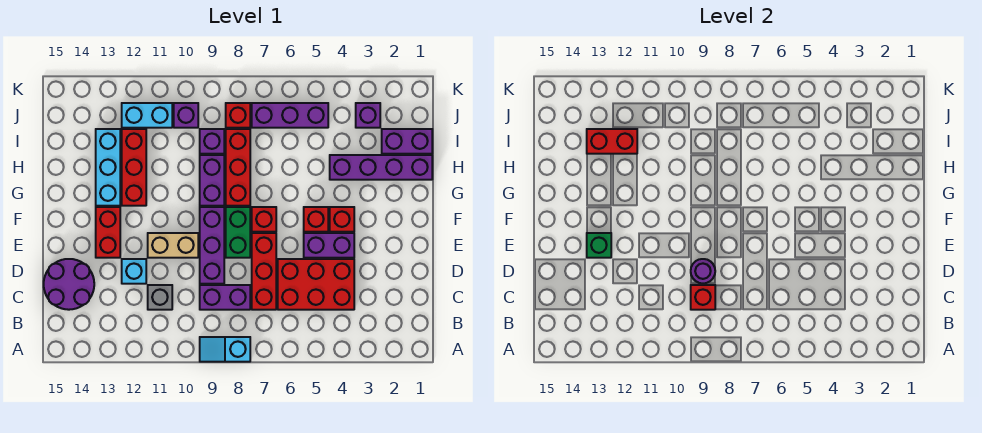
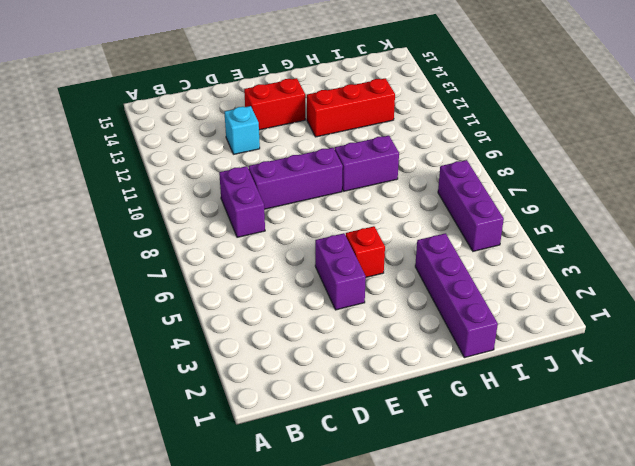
none -> cyan slope A8:A9 level 1 top 8
none -> red brick C4:D6 level 1
none -> red brick C7:E7 level 1
none -> grey brick C11 level 1

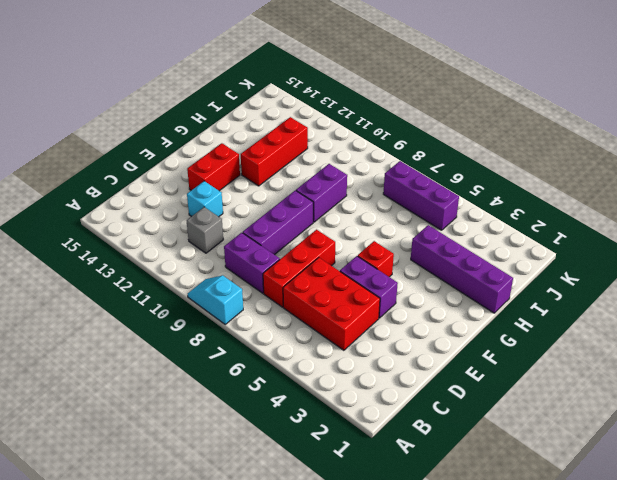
none -> purple round brick C14:D15 level 1
none -> green brick E8:F8 level 1
none -> tan brick E10:E11 level 1
none -> red brick F4 level 1

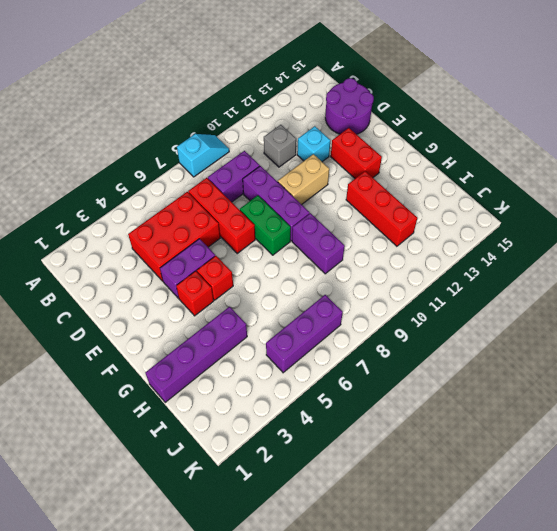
none -> red brick F7 level 1
none -> red brick G8:I8 level 1
none -> cyan brick G13:I13 level 1
none -> purple brick I1:I2 level 1

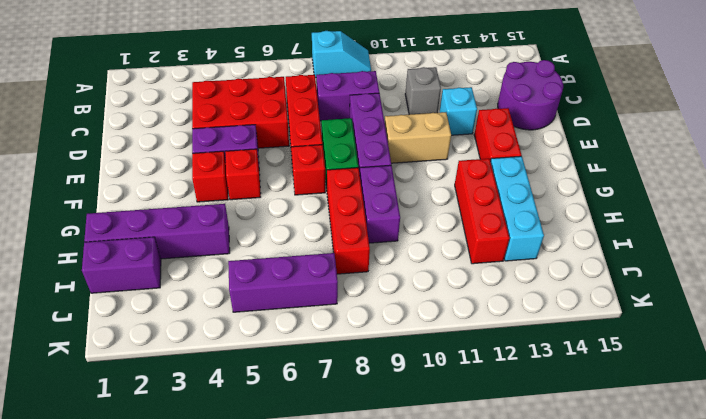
none -> purple brick I9 level 1
none -> purple brick J3 level 1
none -> red brick J8 level 1
none -> purple brick J10 level 1

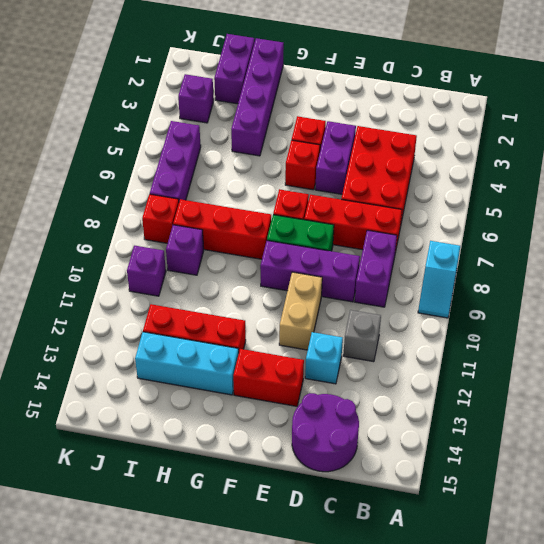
none -> purple brick G9:H9 level 1
none -> cyan brick J11:J12 level 1
none -> red brick C9 level 2
none -> purple round brick D9 level 2

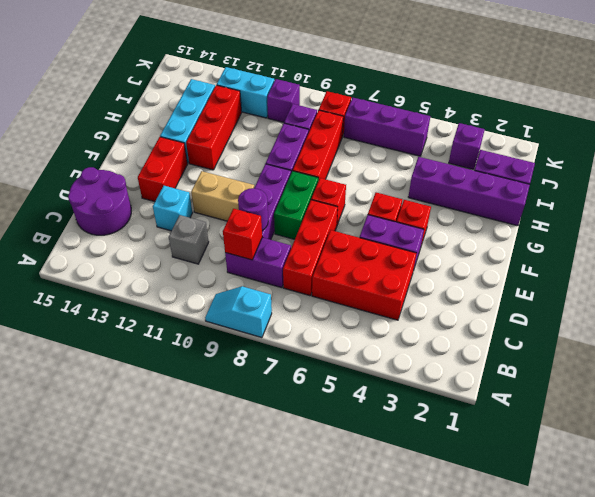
none -> green brick E13 level 2
none -> red brick I12:I13 level 2

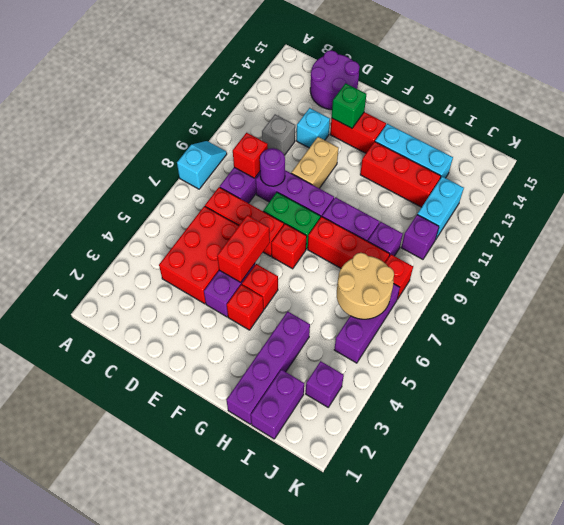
red brick E5:E6 level 2 -> red brick I12:I13 level 2
tan round brick I6:J7 level 2 -> none

